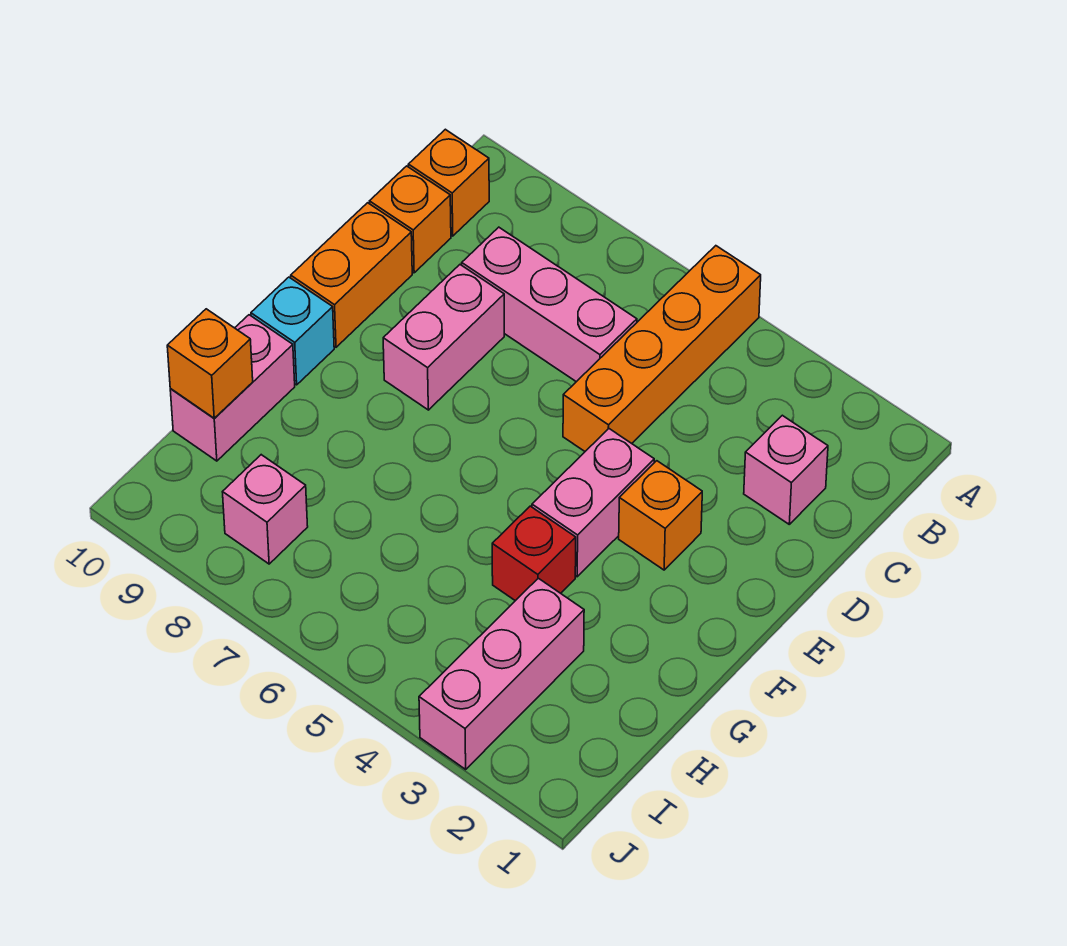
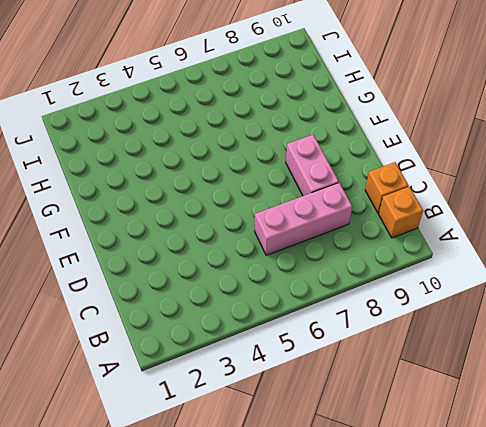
none -> orange brick A5:D5 level 1
none -> pink brick C2 level 1
none -> orange brick D10:E10 level 1

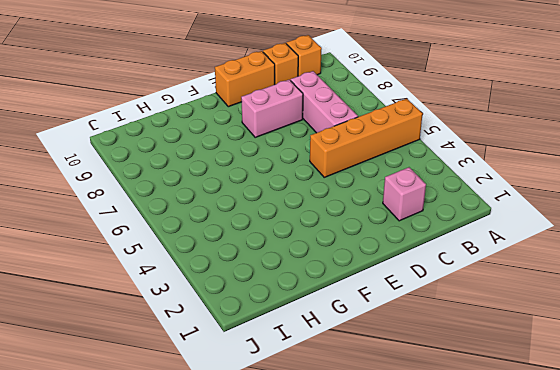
none -> orange brick E3 level 1
none -> pink brick E4:F4 level 1
none -> cyan brick F10 level 1

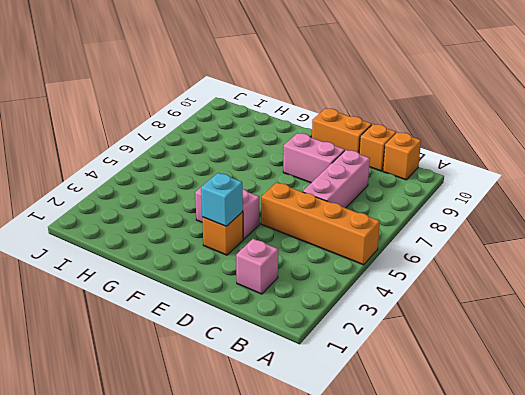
cyan brick E3 level 2 -> cyan brick F10 level 1
none -> red brick G4 level 1
none -> pink brick G10:H10 level 1
none -> pink brick H3:J3 level 1

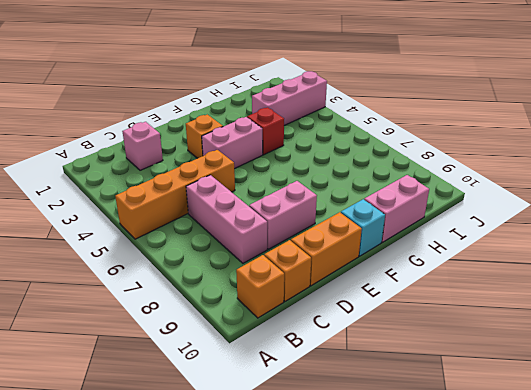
none -> pink brick I8 level 1
none -> orange brick H10 level 2

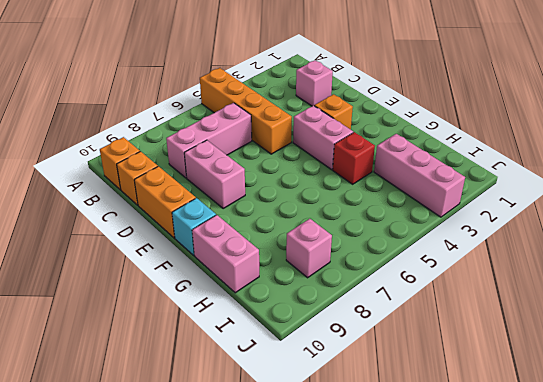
none -> orange brick H10 level 2

